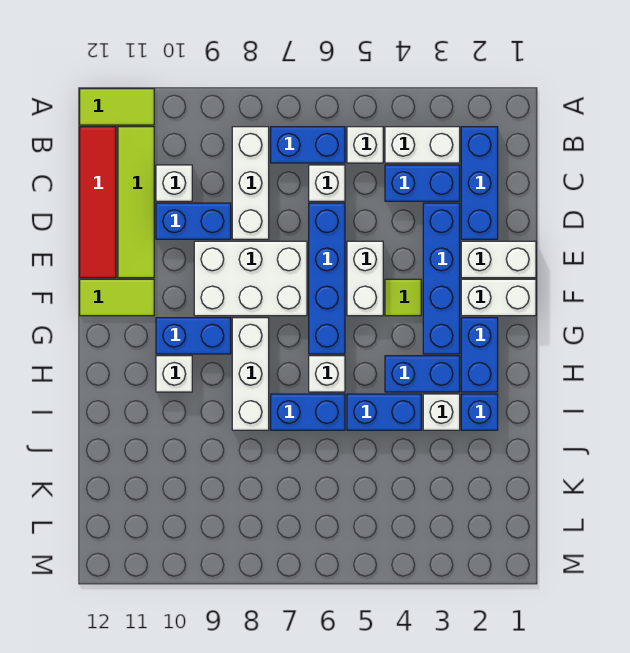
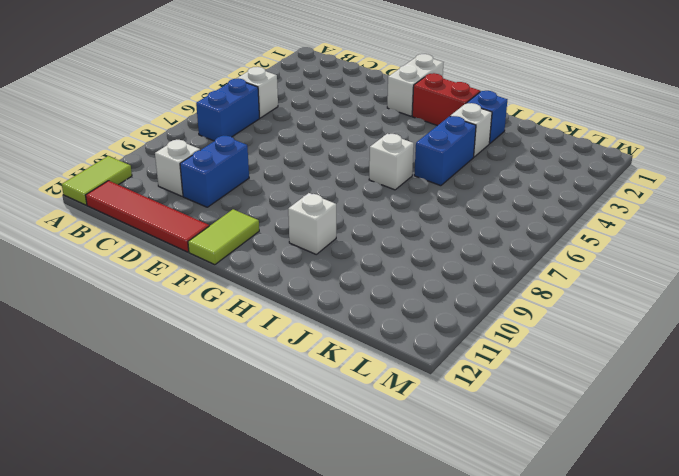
red brick G2:H2 level 1 -> blue brick G2:H2 level 1
none -> blue brick B2:D2 level 1
none -> white brick B3:B4 level 1
none -> white brick B8:D8 level 1
none -> lime tile B11:E11 level 1

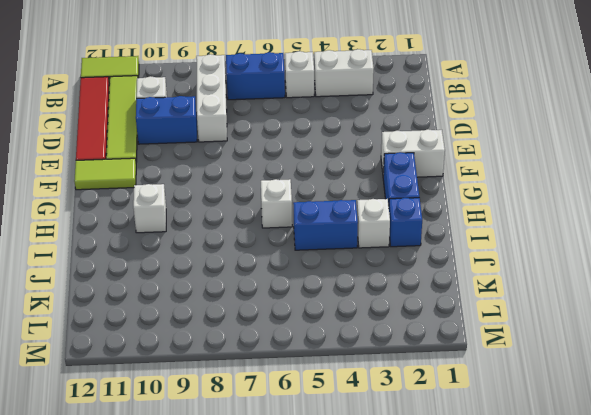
none -> blue brick B2:D2 level 1
none -> blue brick C3:C4 level 1
none -> white brick C6 level 1
none -> blue brick D3:G3 level 1

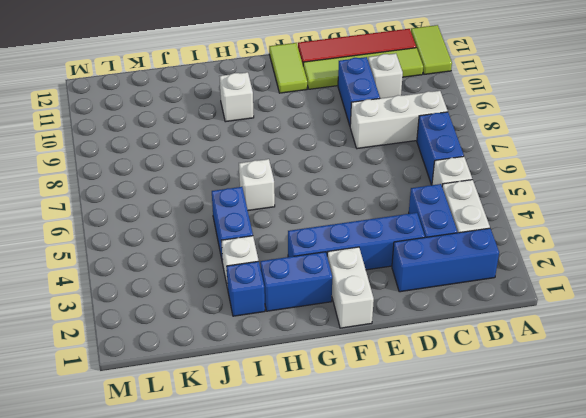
none -> white brick C6 level 1
none -> blue brick D6:G6 level 1
none -> white brick E1:E2 level 1
none -> white brick E5:F5 level 1

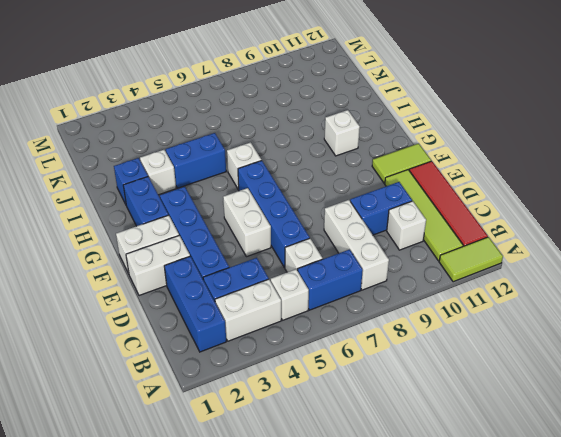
none -> white brick E7:F9 level 1
none -> lime tile F4 level 1
none -> white brick G8:I8 level 1
none -> blue brick G9:G10 level 1

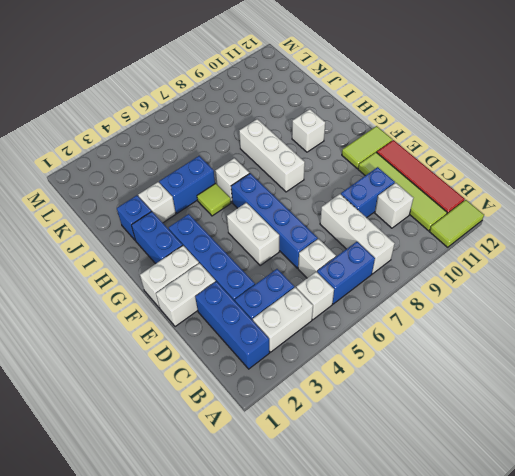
lime tile H5 level 1 -> lime tile F4 level 1
none -> white brick E7:F9 level 1
none -> blue brick G9:G10 level 1
none -> blue brick H3:H4 level 1
none -> blue brick I6:I7 level 1

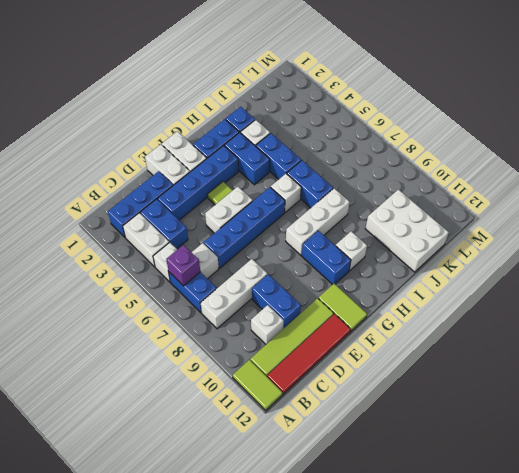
purple brick B6 level 2 -> none
white brick J10:K12 level 1 -> white brick E7:F9 level 1

